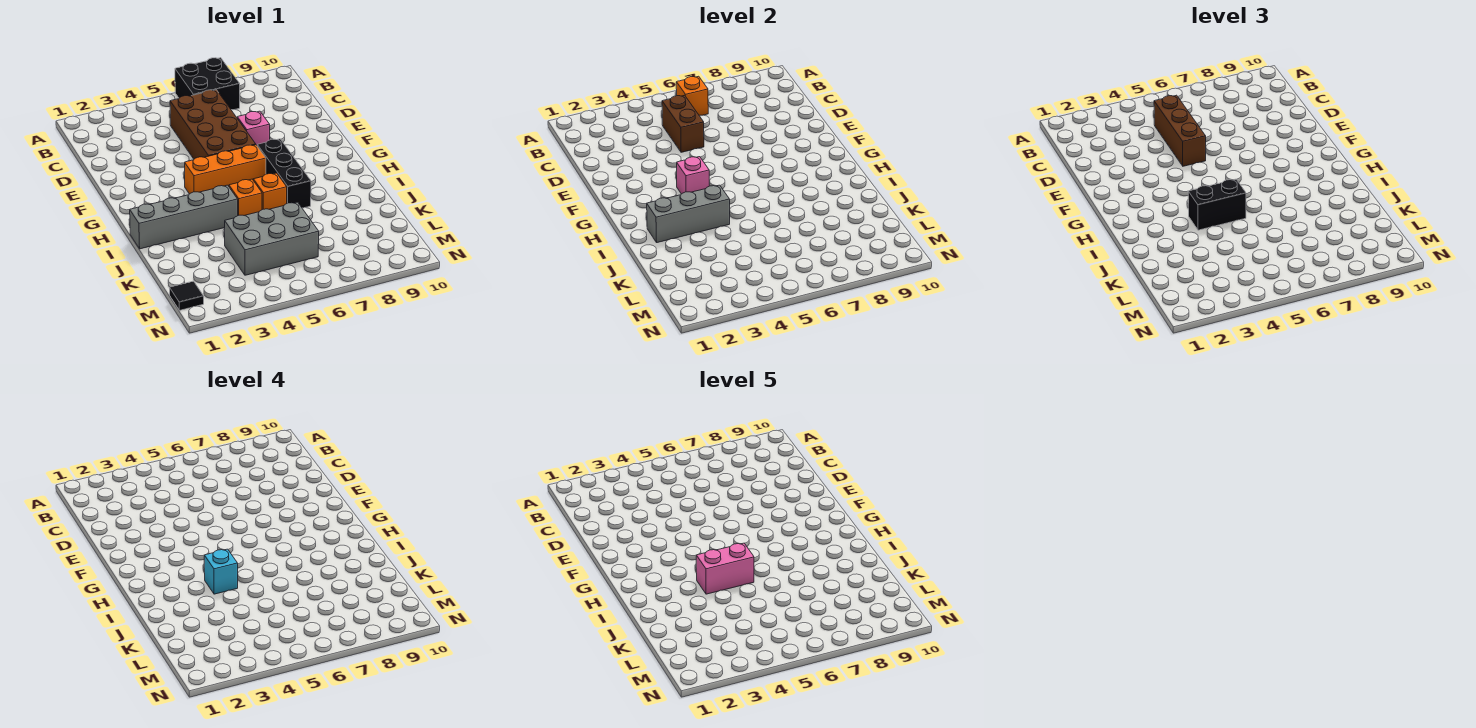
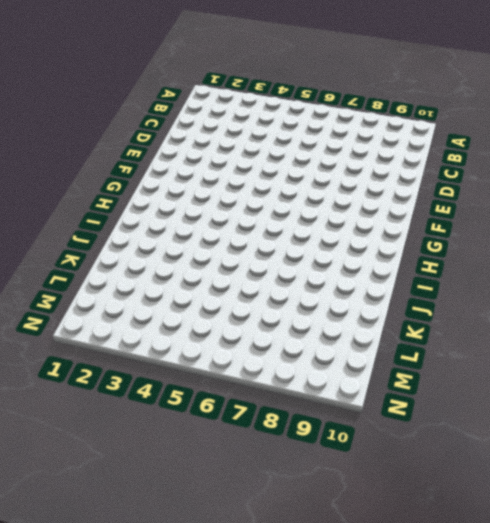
none -> black brick A6:B7 level 1
none -> brown brick C5:F6 level 1
none -> pink brick E7 level 1

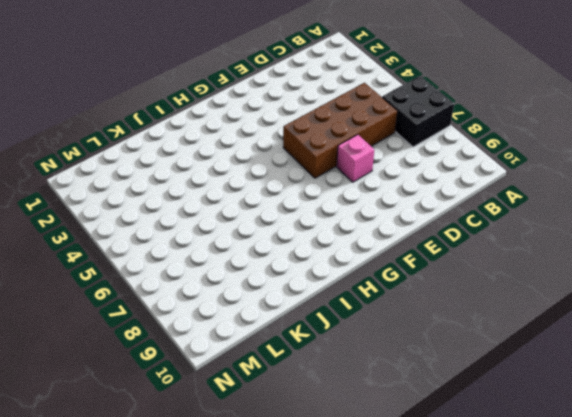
none -> orange brick G4:G6 level 1
none -> black brick G7:I7 level 1
none -> grey brick I1:I4 level 1

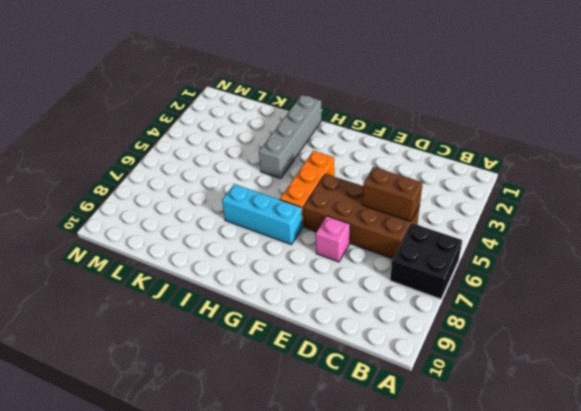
cyan brick G7:I7 level 1 -> black brick G7:I7 level 1
none -> orange brick I5 level 1
none -> orange brick I6 level 1
none -> grey brick K4:L6 level 1

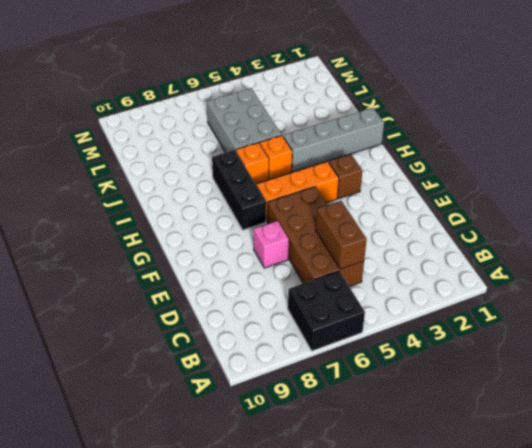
brown brick G3 level 1 -> none
grey brick J5:L6 level 1 -> grey brick K4:L6 level 1
none -> black tile M1 level 1
none -> orange brick B6 level 2
none -> pink brick G4 level 2

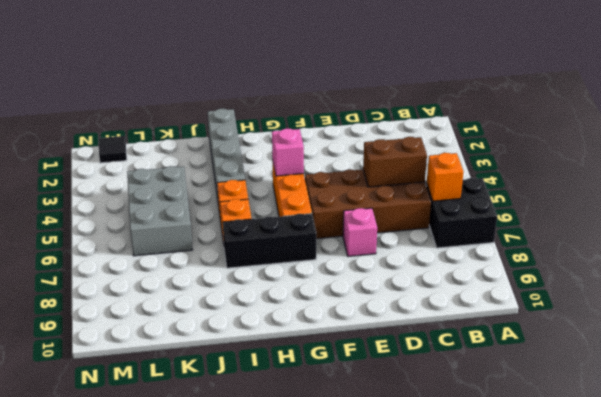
none -> grey brick I2:I4 level 2
none -> brown brick C5:E5 level 3
none -> black brick I4:I5 level 3

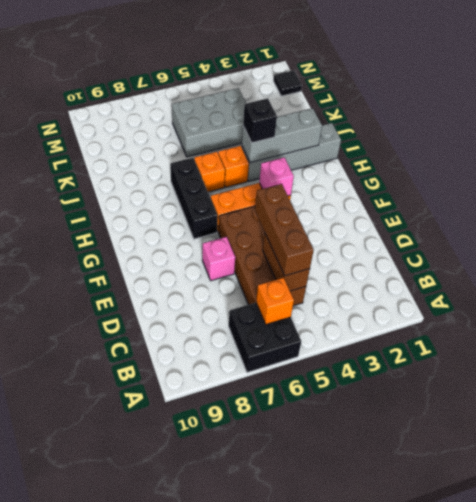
black brick I4 level 3 -> black brick I4:I5 level 3
none -> cyan brick I4 level 4
none -> pink brick I4:I5 level 5

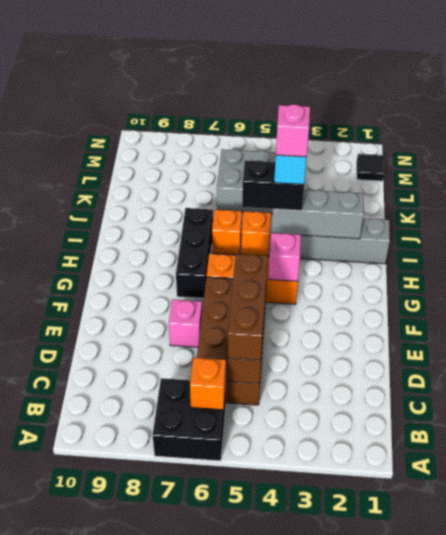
pink brick I4 level 5 -> pink brick I4:I5 level 5

